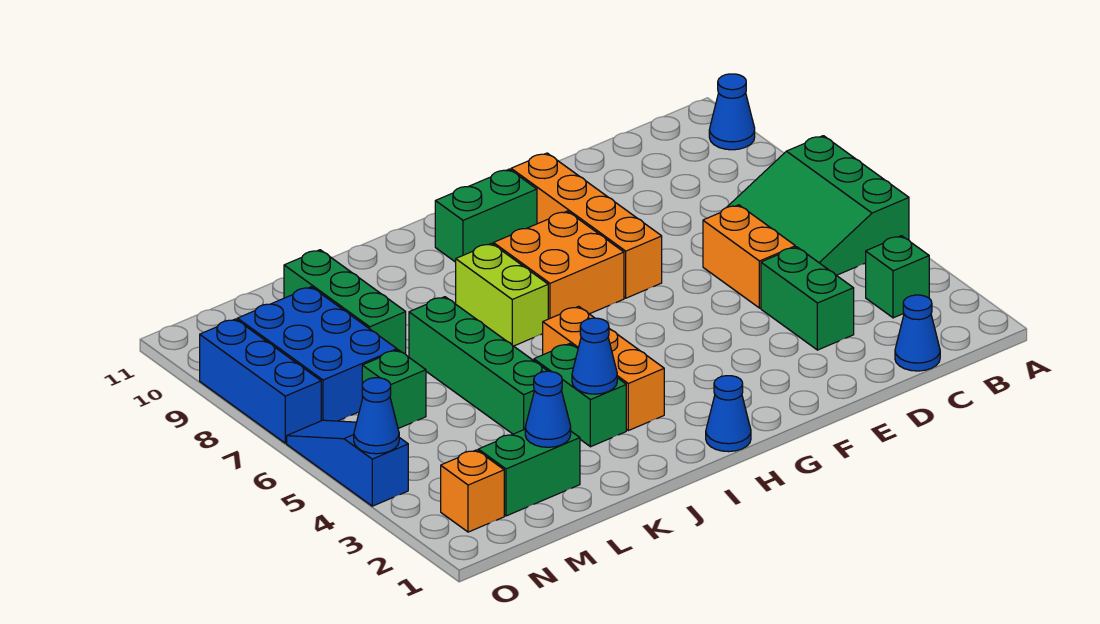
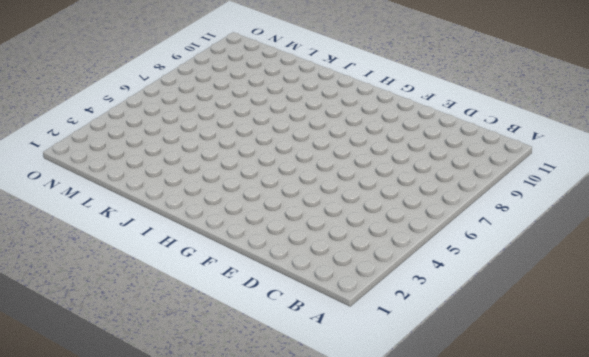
none -> green slope A5:C7 level 1 top A
none -> blue cone A10 level 1
none -> green brick B3 level 1

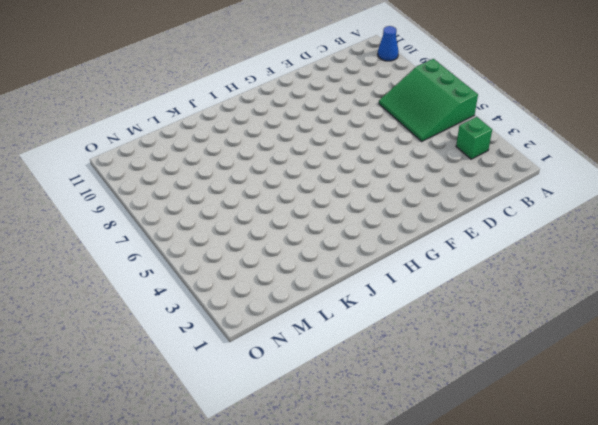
none -> blue cone C1 level 1
none -> green brick D3:D4 level 1
none -> orange brick D5:D6 level 1

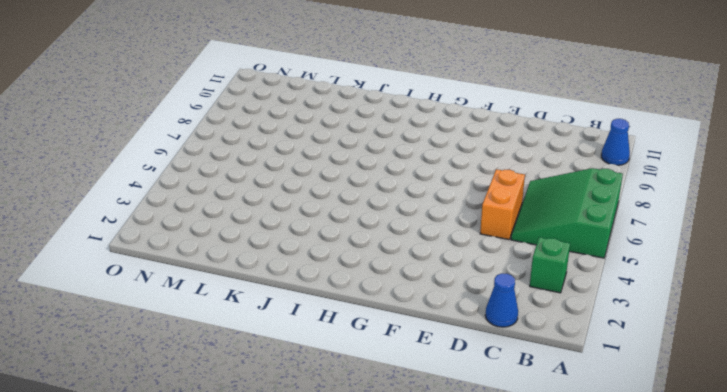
none -> green brick D3:D4 level 1
none -> orange brick F7:F10 level 1
none -> orange brick G7:H8 level 1

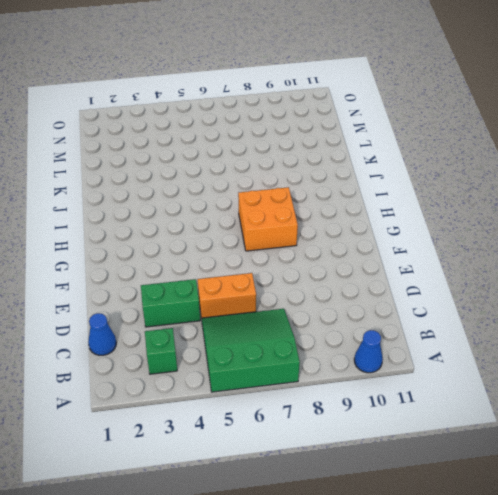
none -> orange brick F7:F10 level 1
none -> green brick G10:H10 level 1
none -> blue cone H1 level 1

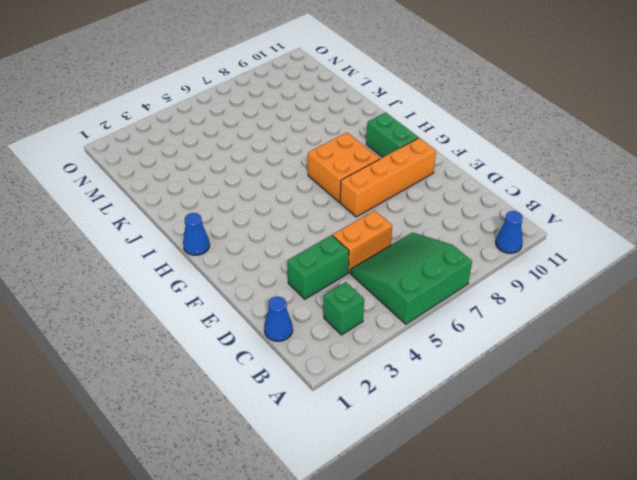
none -> orange brick I3:I5 level 1
none -> lime brick I7:I8 level 1
none -> green brick J3:J4 level 1

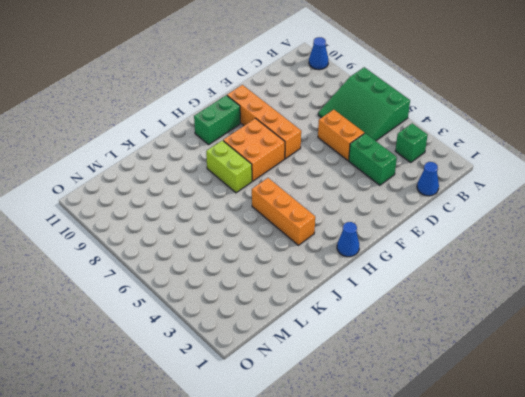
none -> green brick J3:J4 level 1
none -> green brick K4:K7 level 1
none -> green brick L2:M2 level 1

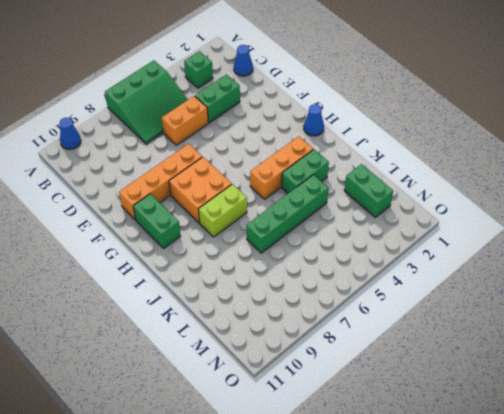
none -> green brick L8:L10 level 1
none -> green brick M6 level 1
none -> blue brick M7:N9 level 1

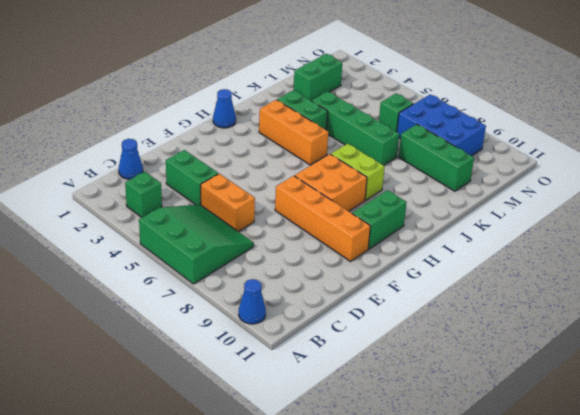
none -> orange brick N2 level 1
none -> blue slope O4:O6 level 1 top 4
none -> blue brick O7:O9 level 1

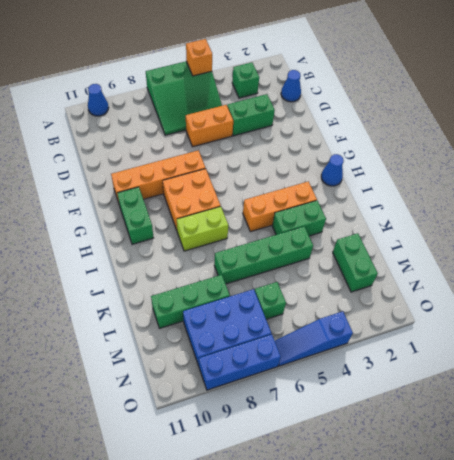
orange brick A5 level 2 -> orange brick N2 level 1
none -> blue cone J3 level 2
none -> blue cone L2 level 2
none -> blue cone O4 level 2

